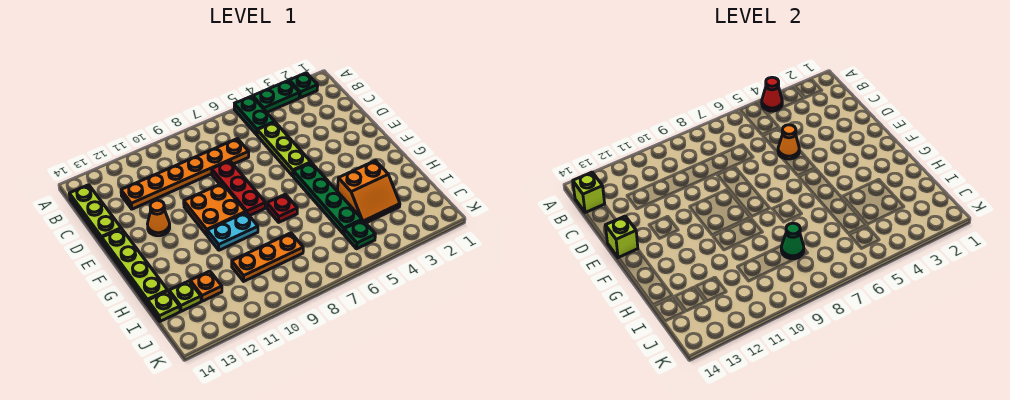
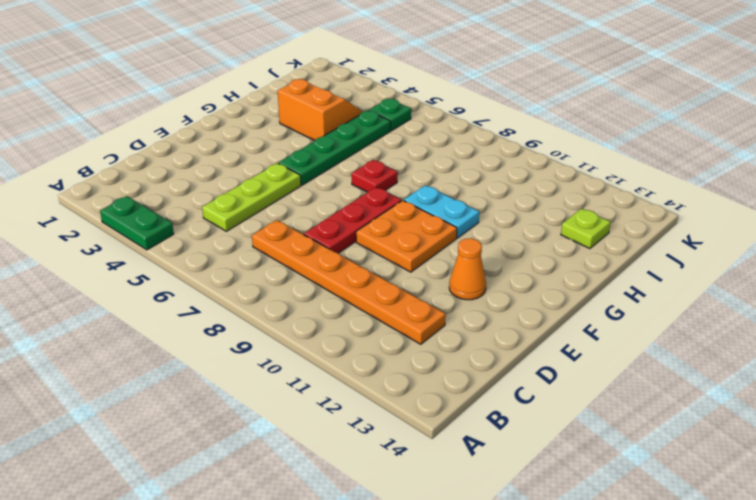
none -> green plate A2 level 1
none -> green plate A5:B5 level 1
none -> lime plate B14:D14 level 1

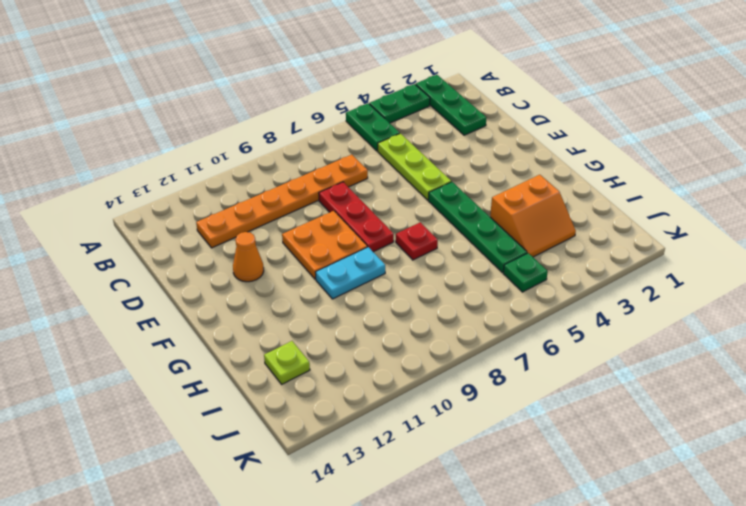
green plate A2:C2 level 1 -> green plate A2 level 1
none -> lime plate B14:D14 level 1
none -> lime plate E14:H14 level 1
none -> orange plate I8:I10 level 1

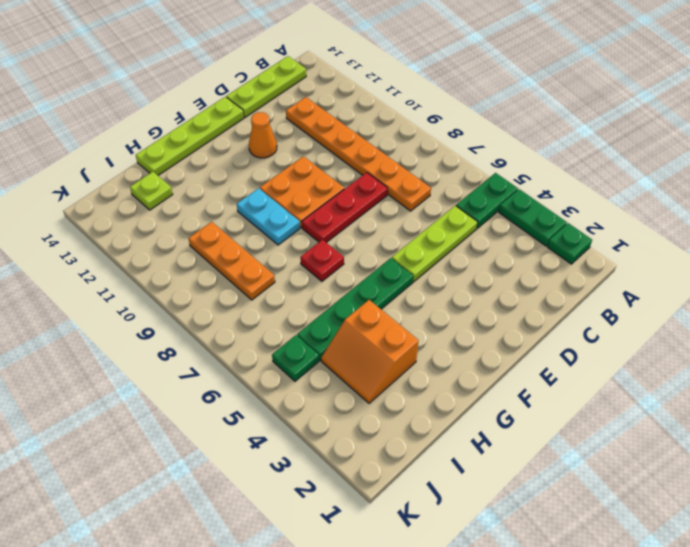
none -> orange plate I12 level 1
none -> lime plate I14 level 1
none -> red cone A4 level 2

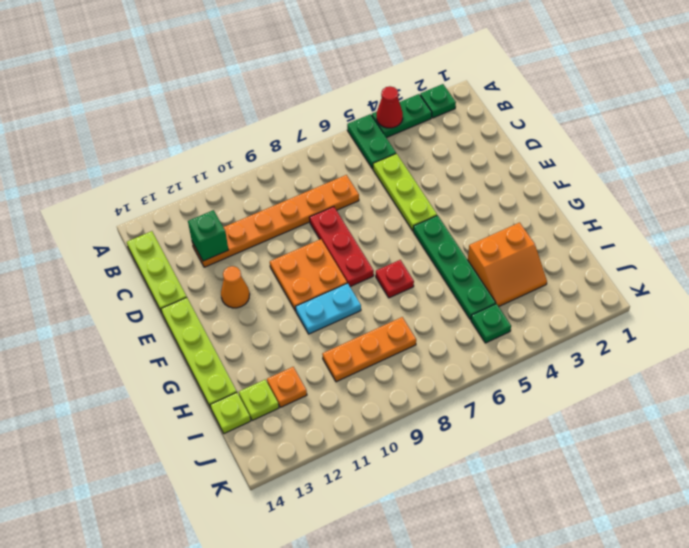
green brick C12 level 2 -> none
none -> lime brick B14 level 2
none -> orange cone D5 level 2
none -> lime brick E14 level 2

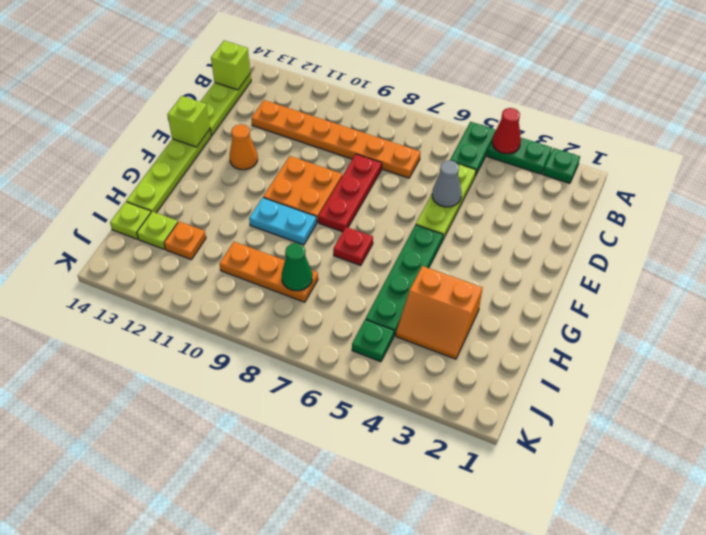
grey cone D5 level 2 -> orange cone D5 level 2

